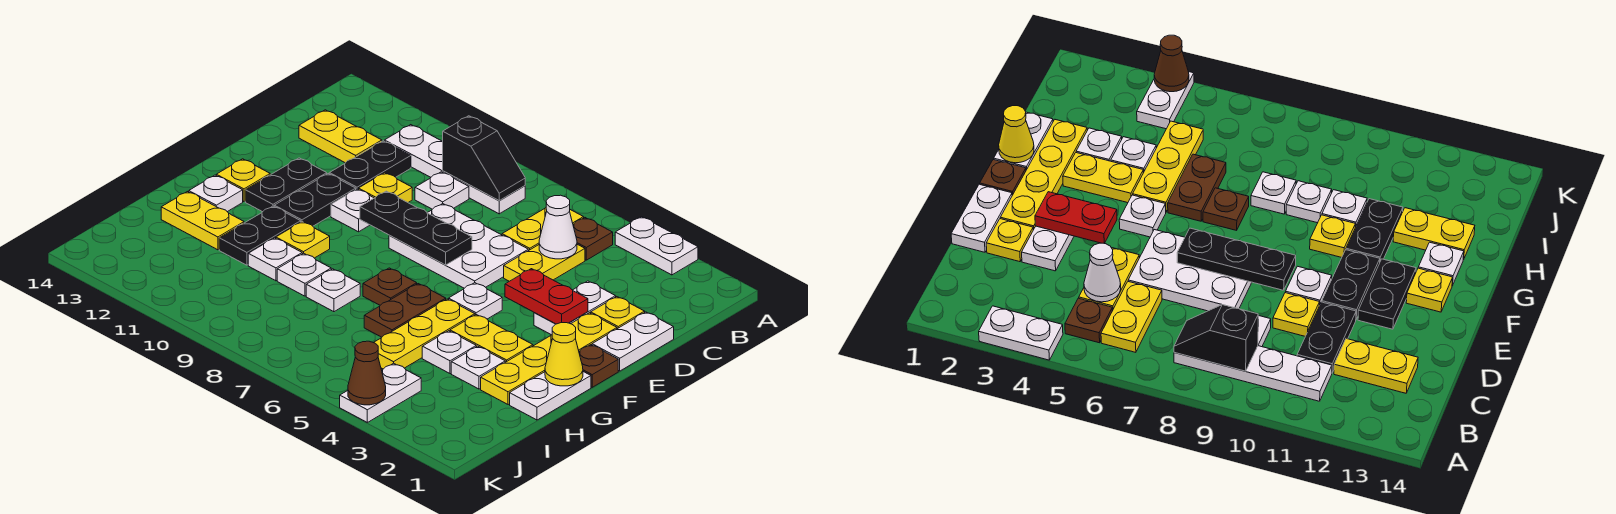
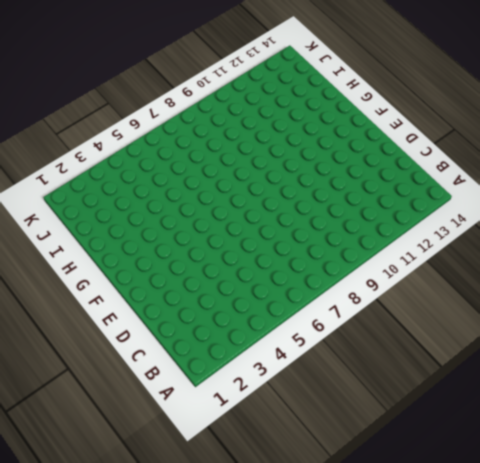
none -> white plate A3:A4 level 1
none -> brown plate B5 level 1
none -> yellow plate B6:C6 level 1
none -> white plate B8:B11 level 1

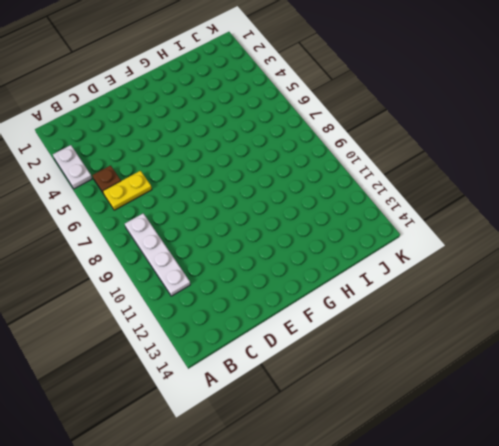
none -> yellow plate C5:D5 level 1
none -> white plate C9 level 1
none -> black plate C11:D11 level 1
none -> yellow plate C12:C13 level 1

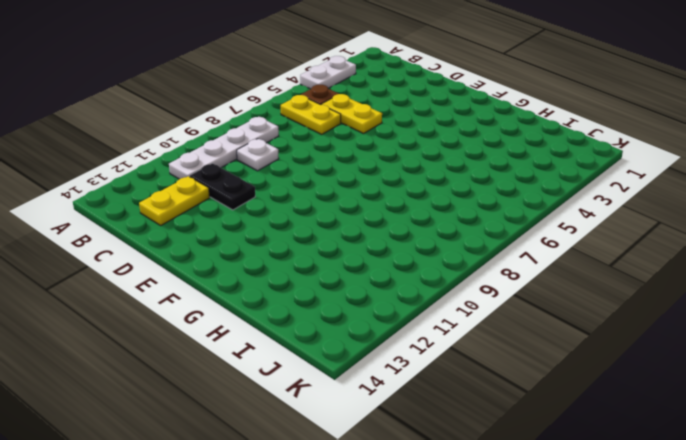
none -> white plate D1:E1 level 1
none -> yellow plate D2 level 1
none -> white plate D3:E3 level 1
none -> white plate D6:E8 level 1

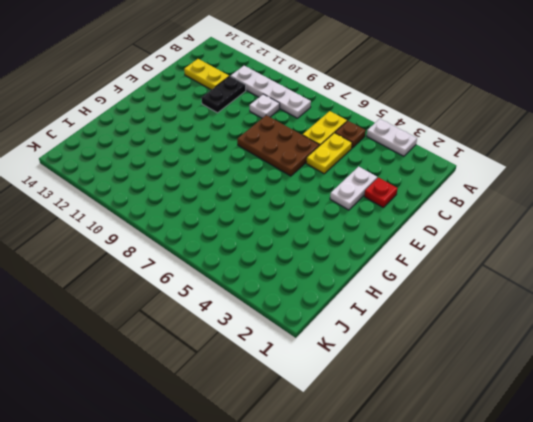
red plate D2 level 1 -> yellow plate D2 level 1
brown plate D6:E8 level 1 -> white plate D6:E8 level 1
none -> white plate D1:E1 level 1
none -> yellow plate D10 level 1
none -> yellow plate E2:H2 level 1
none -> white plate E10 level 1

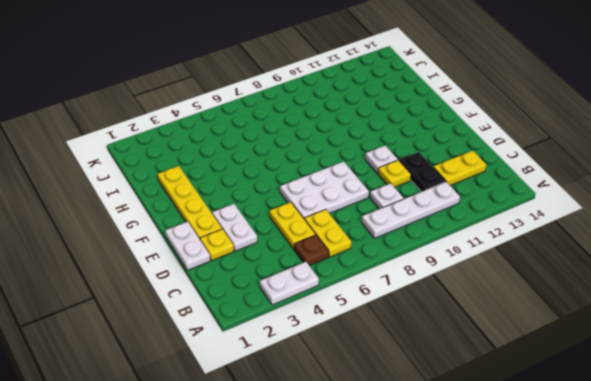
none -> black plate E11:F11 level 1
none -> black plate E12:F12 level 1
none -> brown plate F1 level 1
none -> white plate F5 level 1

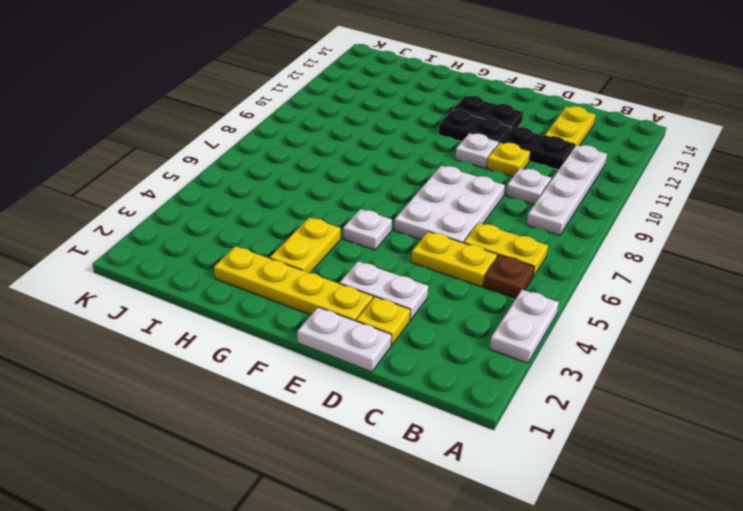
none -> brown plate F1 level 1
none -> yellow plate F13 level 1
none -> white plate G1:H1 level 1
none -> yellow plate G5:I5 level 1

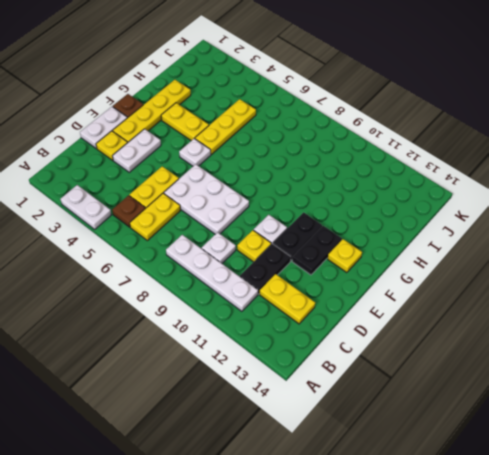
none -> white plate G1:H1 level 1
none -> brown plate G6:H6 level 1
none -> brown plate G7 level 1
none -> yellow plate G10 level 1

